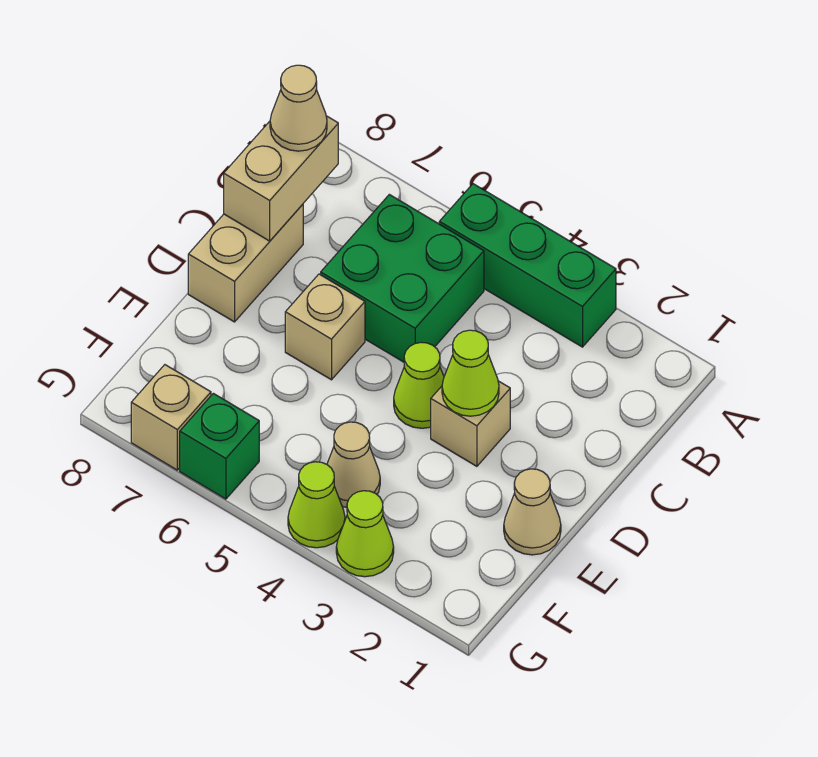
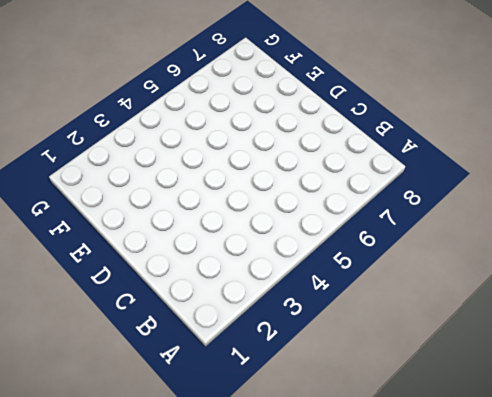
none -> green brick A3:A5 level 1
none -> green brick B5:C6 level 1
none -> tan brick C8:D8 level 1

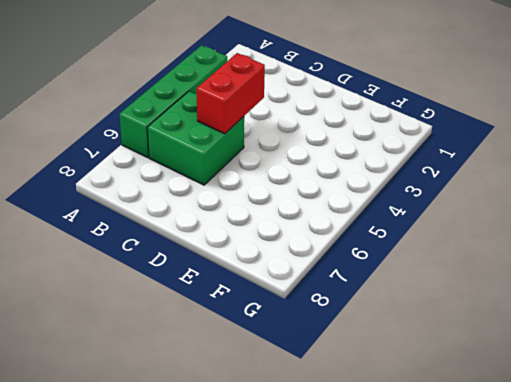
green brick A3:A6 level 1 -> green brick A3:A5 level 1
red brick C4:C5 level 2 -> none
none -> tan brick C8:D8 level 1
none -> tan brick D3 level 1
none -> lime cone D4 level 1

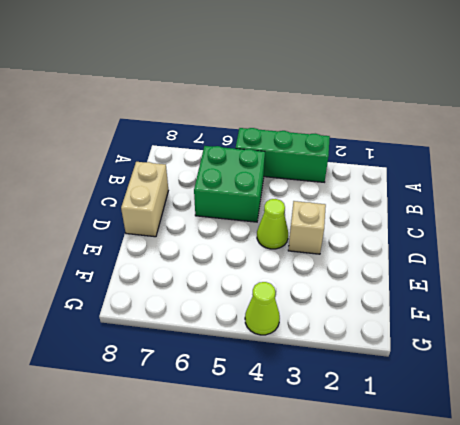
none -> tan brick D6 level 1
none -> tan cone E1 level 1
none -> tan cone F4 level 1

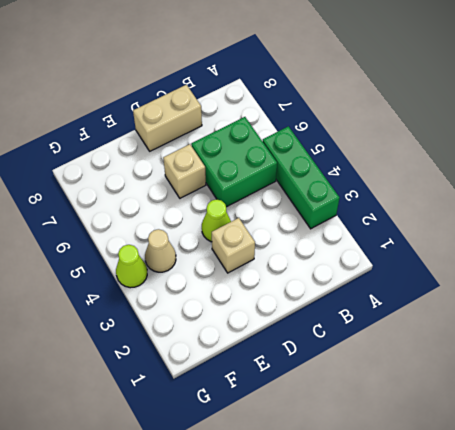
none -> tan cone E1 level 1
none -> lime cone G3 level 1
none -> green brick G6 level 1

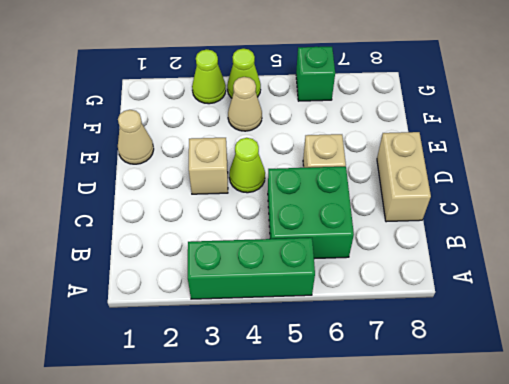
none -> tan brick G7 level 1
none -> tan brick B8:C8 level 2
none -> lime cone D3 level 2

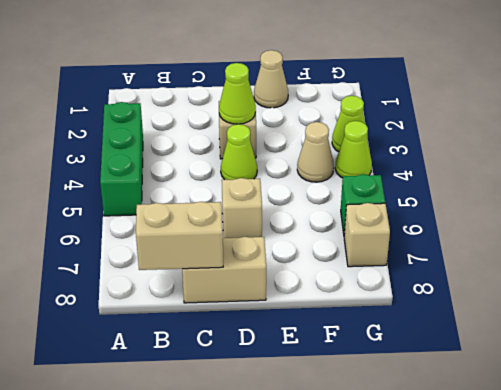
none -> green brick B5:C6 level 1
none -> tan cone B8 level 3

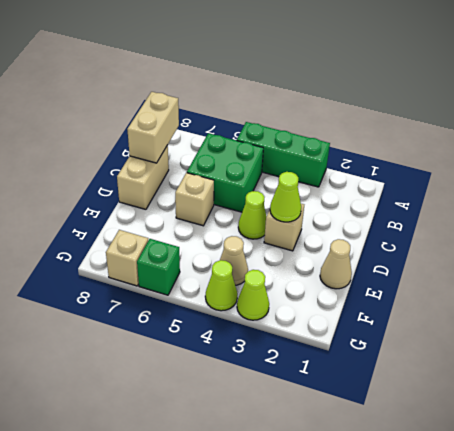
none -> tan cone B8 level 3

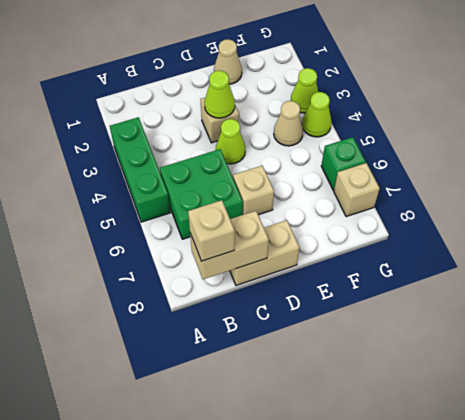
tan brick B8 level 3 -> tan cone B8 level 3

